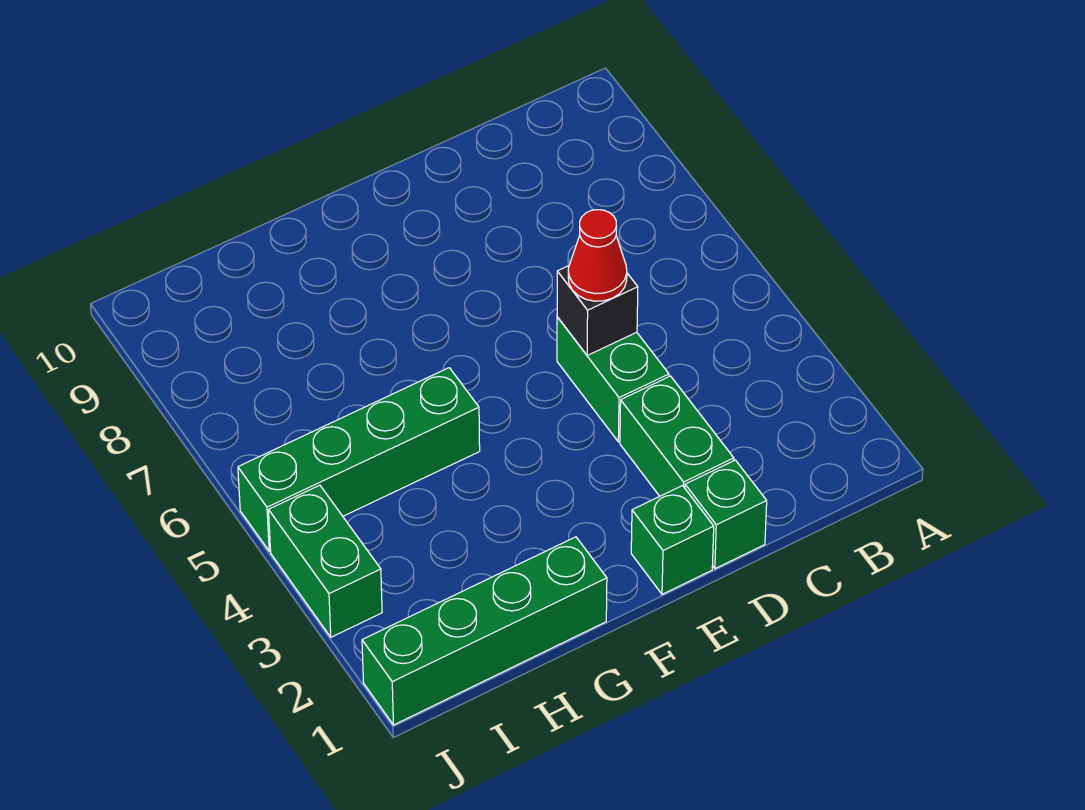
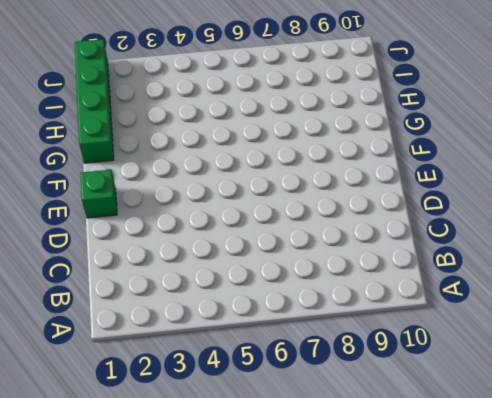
none -> green brick D1 level 1
none -> green brick D2:D3 level 1

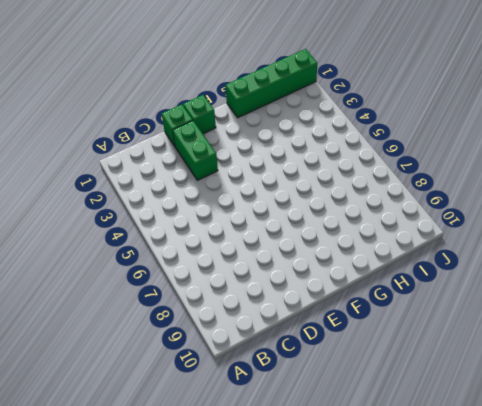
none -> green brick D4:D5 level 1
none -> green brick G5:J5 level 1

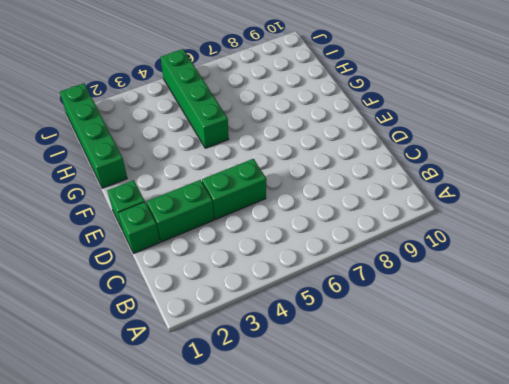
none -> green brick J3:J4 level 1
none -> black brick D5 level 2

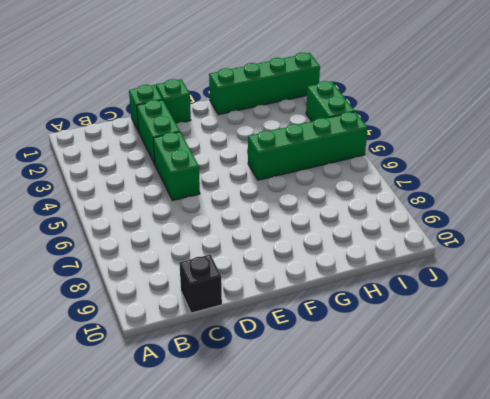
black brick C10 level 1 -> black brick D5 level 2
none -> red cone D5 level 3

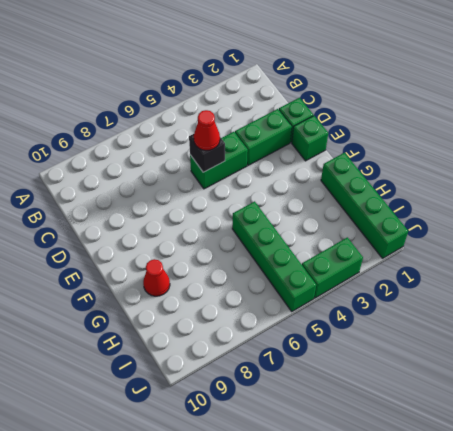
red cone G9 level 1 -> none

